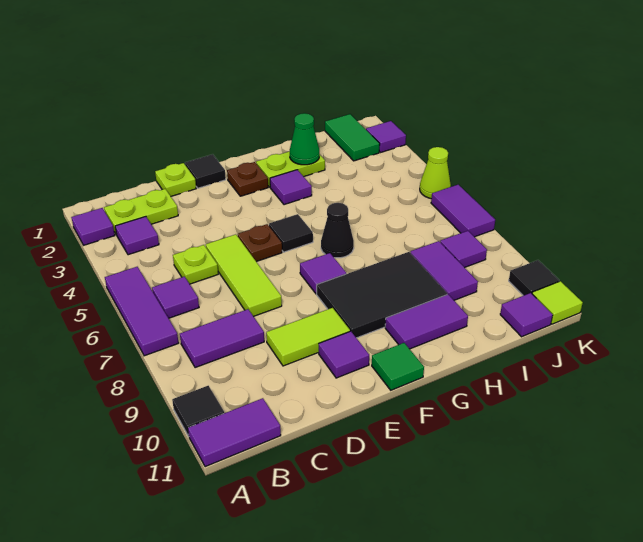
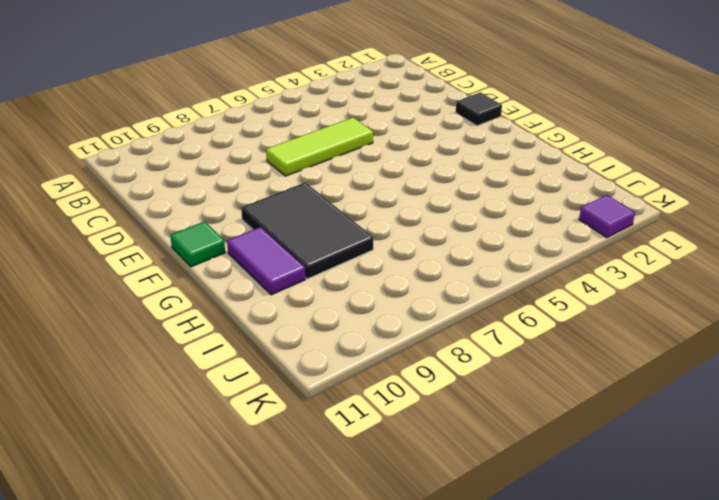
none -> purple tile A2 level 1
none -> purple tile A5:A7 level 1
none -> black tile A10 level 1
none -> purple tile A11:B11 level 1

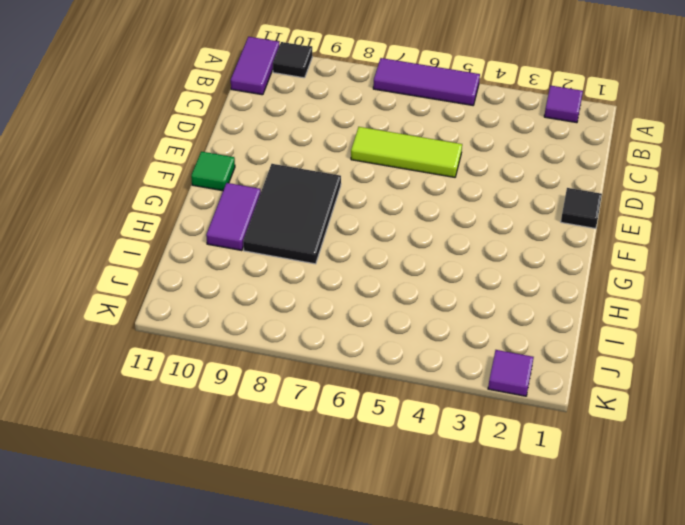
none -> lime plate B2:C2 level 1
none -> purple tile B3 level 1
none -> purple tile B6 level 1
none -> purple tile B8:C8 level 1

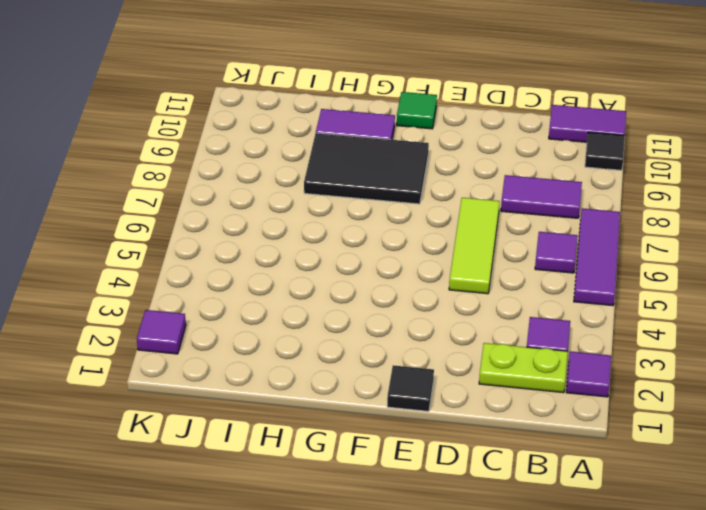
none -> lime plate C5 level 1
none -> lime plate D1 level 1
none -> lime tile D9:E9 level 1
none -> brown plate E5 level 1

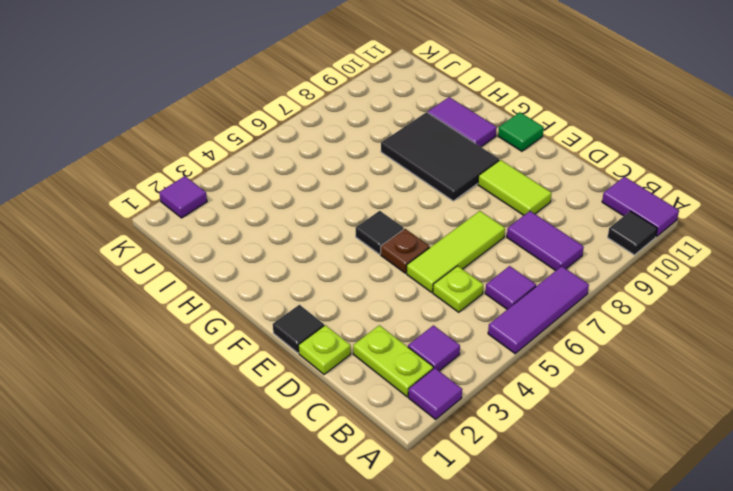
none -> purple tile E10 level 1
none -> brown plate F2 level 1
none -> purple tile F7 level 1
none -> lime plate G2:H2 level 1

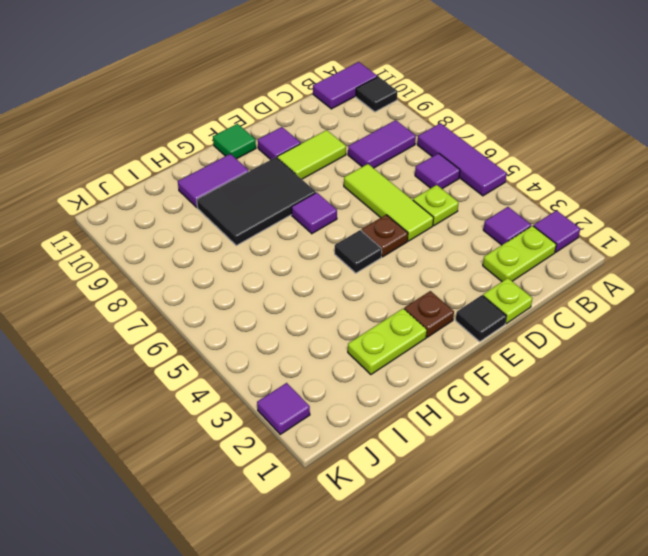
none -> purple tile G3 level 1
none -> black cone G6 level 1
none -> purple tile I8:I9 level 1
none -> green tile J1:J2 level 1

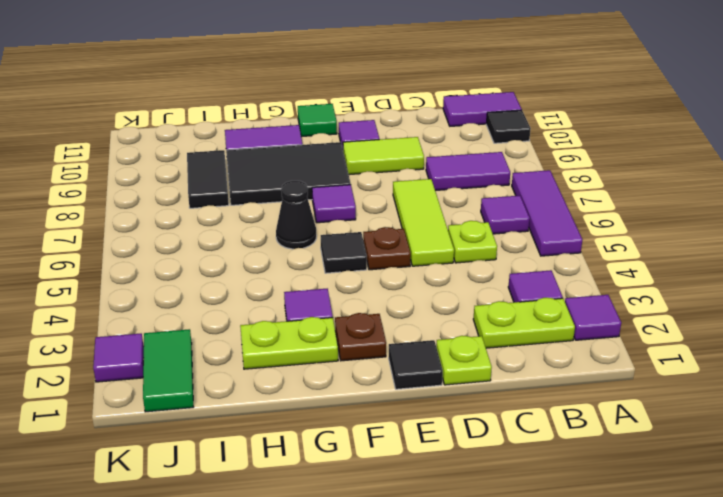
black tile I8:I9 level 1 -> purple tile I8:I9 level 1
none -> purple tile J8 level 1
none -> purple tile J11 level 1
none -> lime cone K5 level 1
none -> purple tile K6:K7 level 1

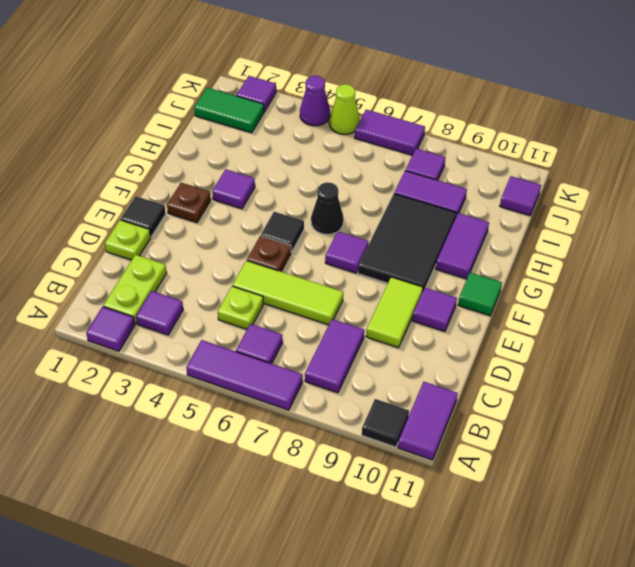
purple cone K4 level 1 -> none
none -> lime plate G2:H2 level 1
none -> black tile K10 level 1
none -> lime tile K11 level 1
none -> green cone H2 level 2

